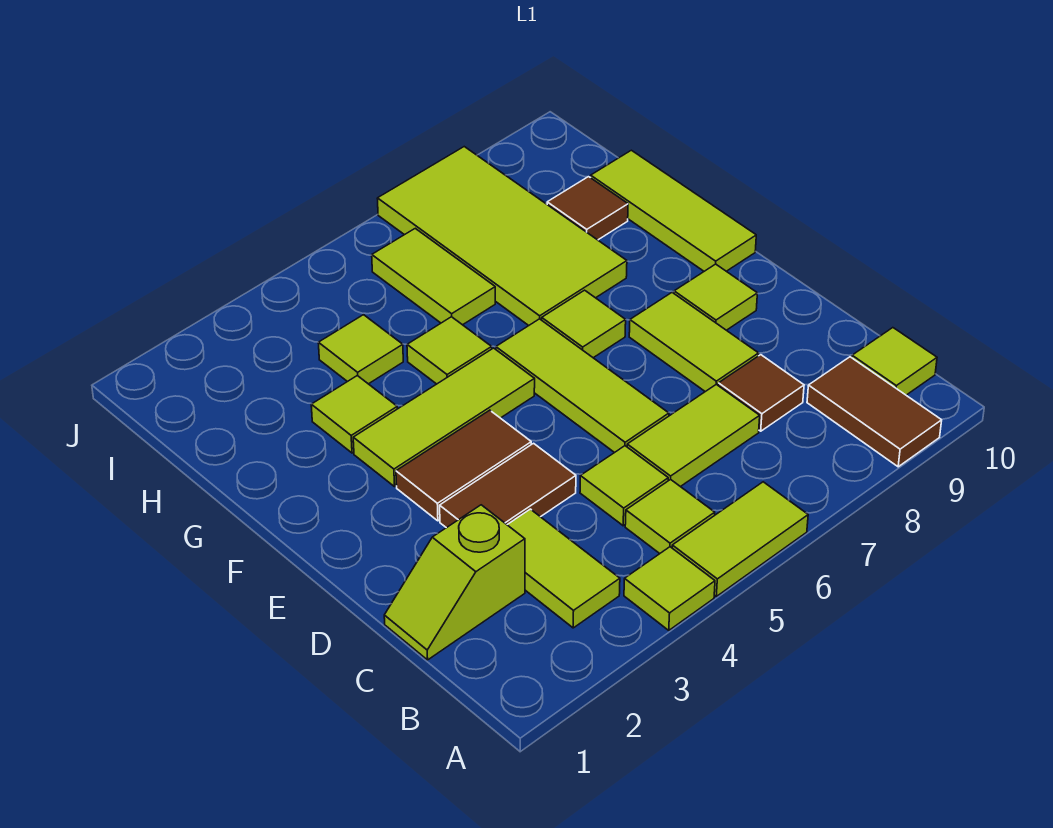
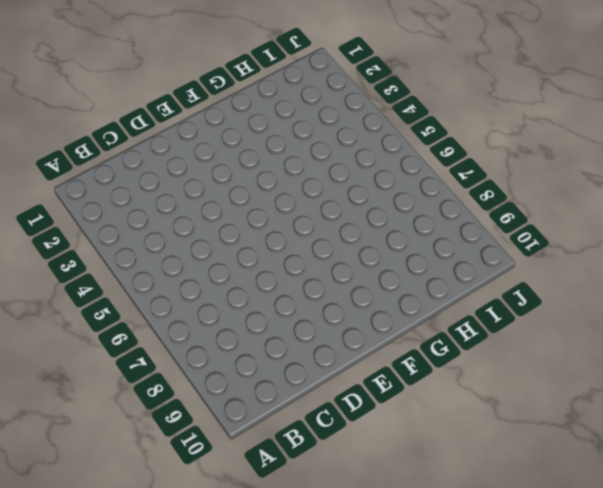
none -> lime tile A4 level 1
none -> lime tile A5:A6 level 1
none -> brown tile A9:B9 level 1

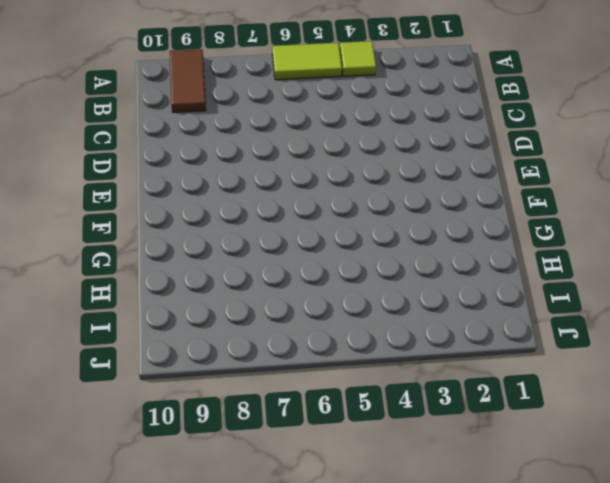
none -> lime tile B3:C3 level 1
none -> lime tile B5 level 1
none -> lime tile B10 level 1

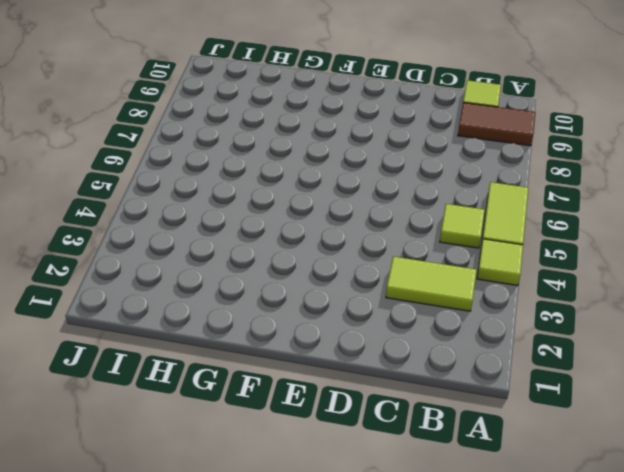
none -> lime slope C1:C2 level 1 top 2
none -> lime tile C5 level 1
none -> lime tile C6:C7 level 1

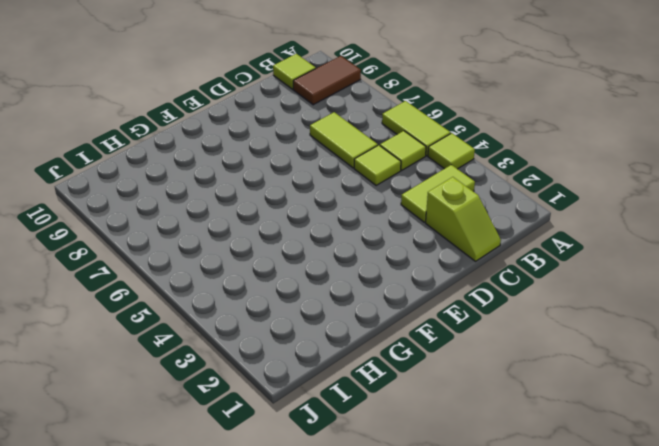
none -> brown tile C8 level 1
none -> brown tile D3:D4 level 1
none -> lime tile D6:F6 level 1

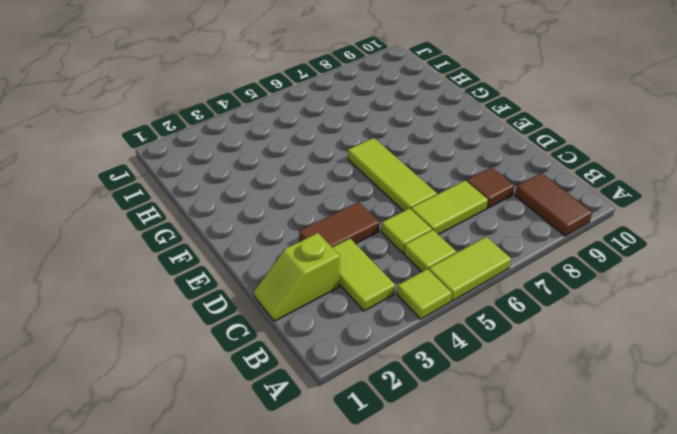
none -> lime tile B10 level 1
none -> lime tile D8:E8 level 1
none -> brown tile E3:E4 level 1

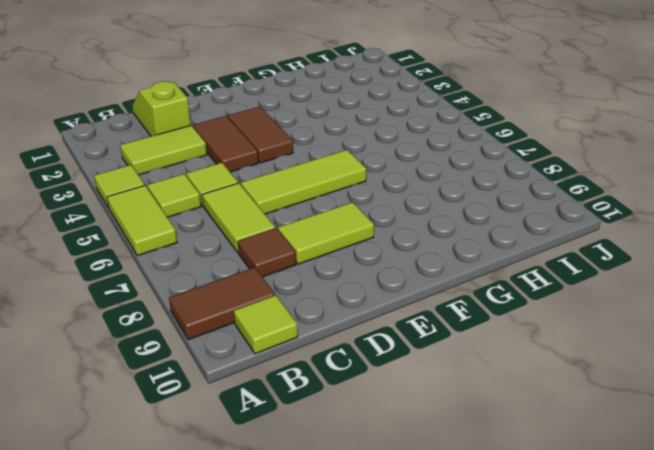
none -> lime tile E9 level 1
none -> lime tile F3:F5 level 1
none -> lime tile F7 level 1

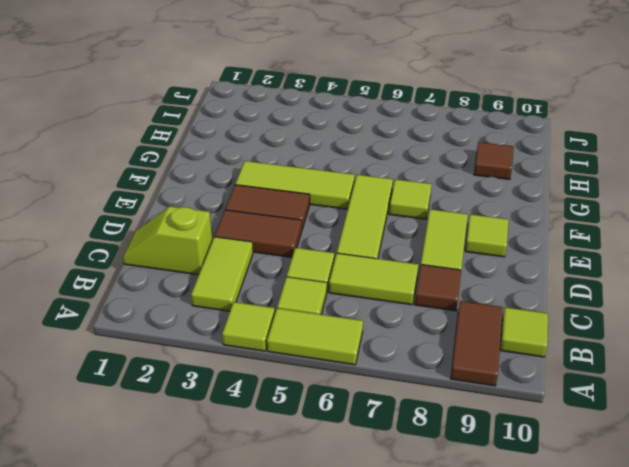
none -> lime tile F10:H10 level 1
none -> lime tile G3 level 1
none -> lime tile G5 level 1

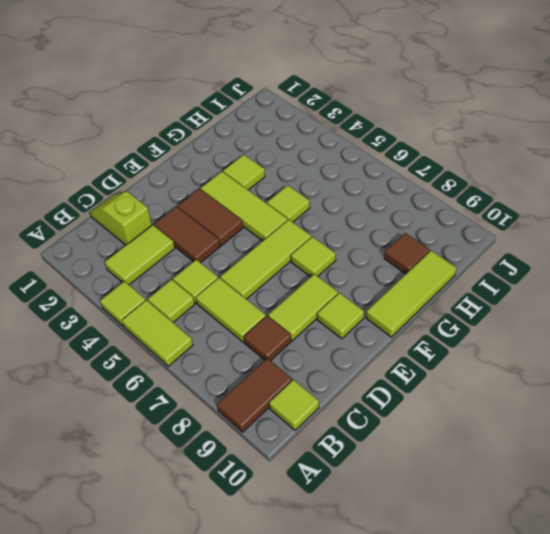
none -> lime tile G7:J8 level 1
none -> lime tile H4 level 1
none -> lime tile H6:I6 level 1

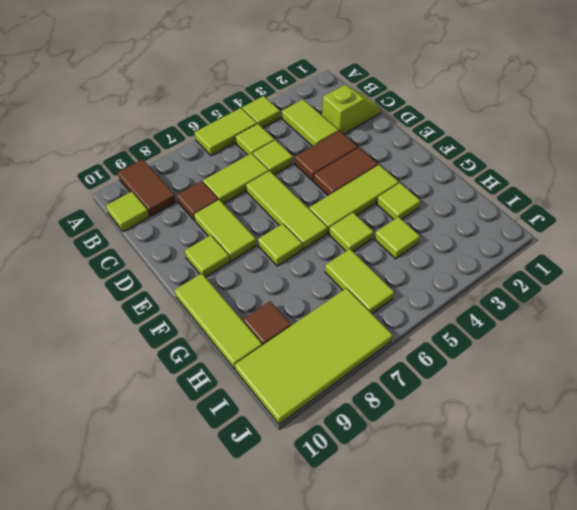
lime tile I7:J10 level 1 -> lime tile G7:J8 level 1

